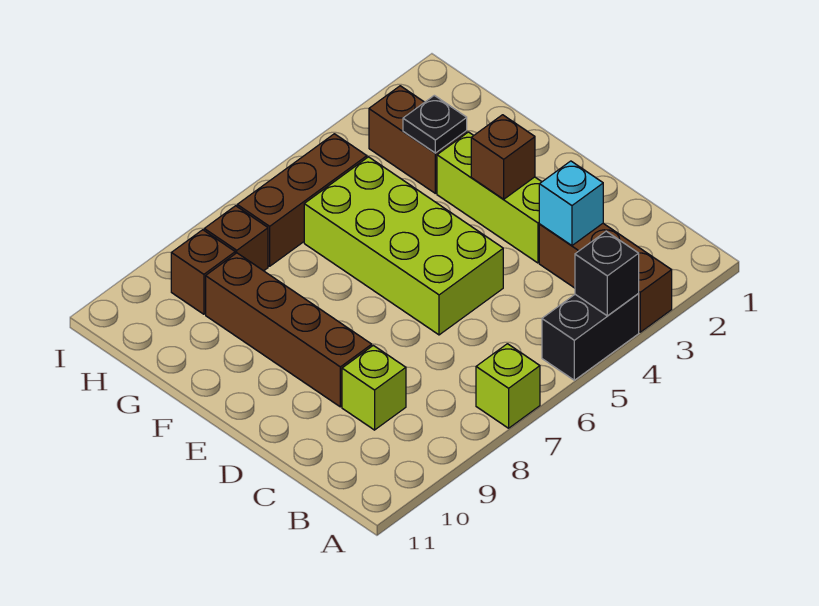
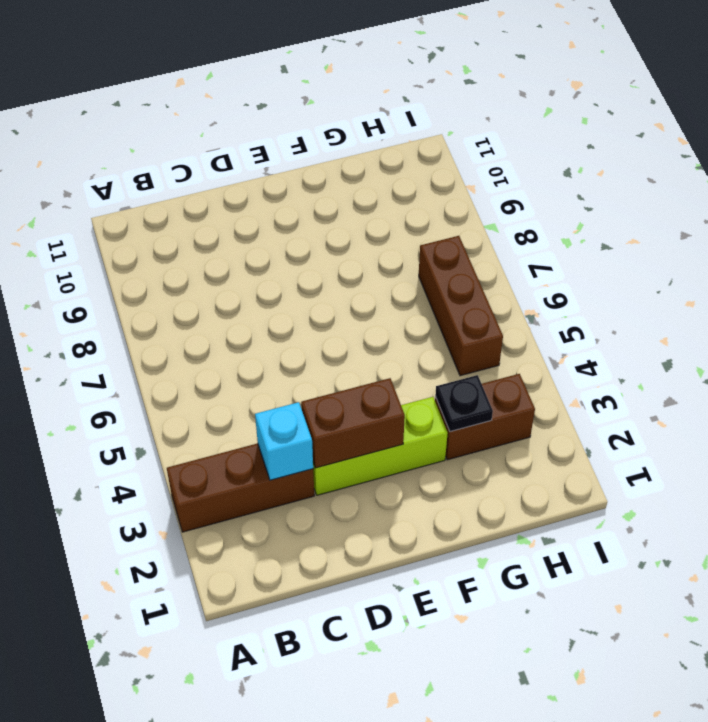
brown brick D3:E3 level 2 -> brown brick E3 level 2
none -> black brick A4:A5 level 1
none -> lime brick A7 level 1
none -> lime brick C9 level 1

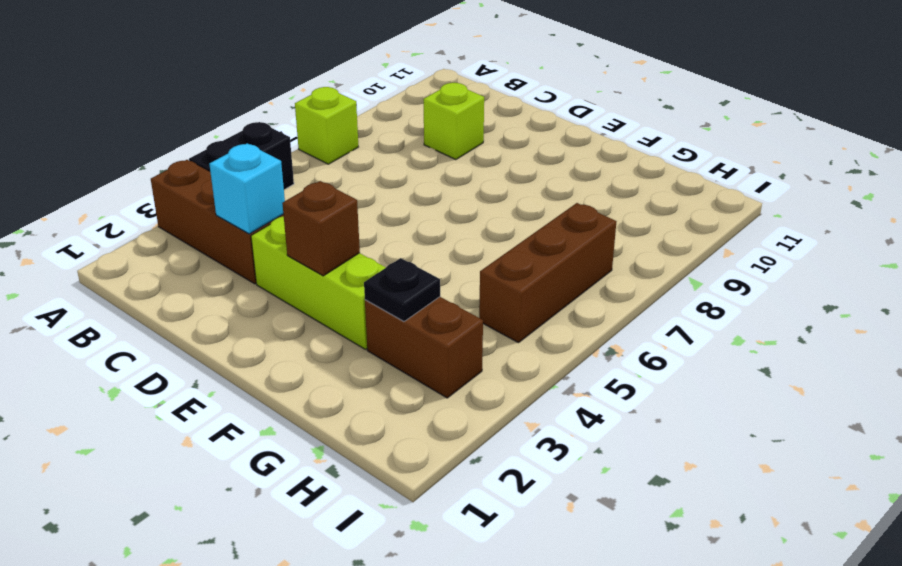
none -> lime brick D5:G6 level 1
none -> brown brick D9:G9 level 1
none -> brown brick H8 level 1

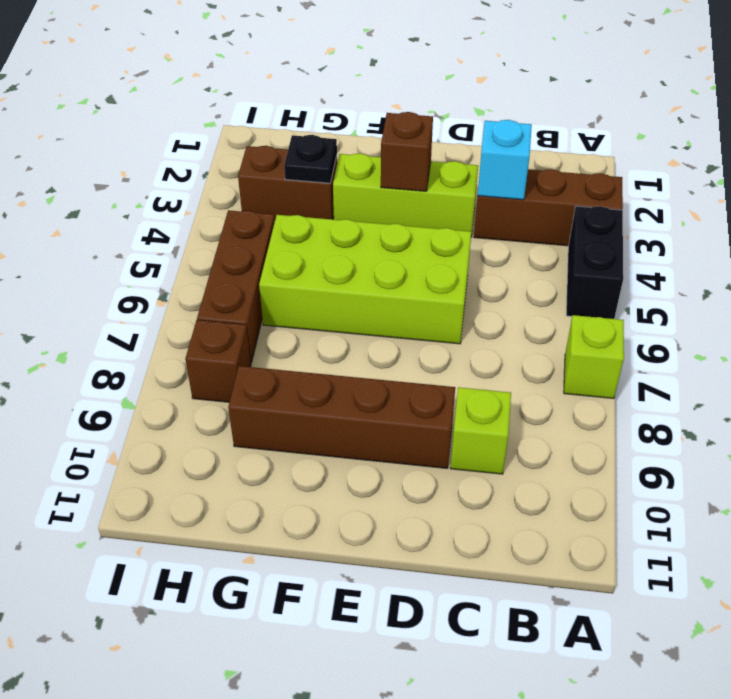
none -> brown brick H9 level 1
none -> black brick A4 level 2

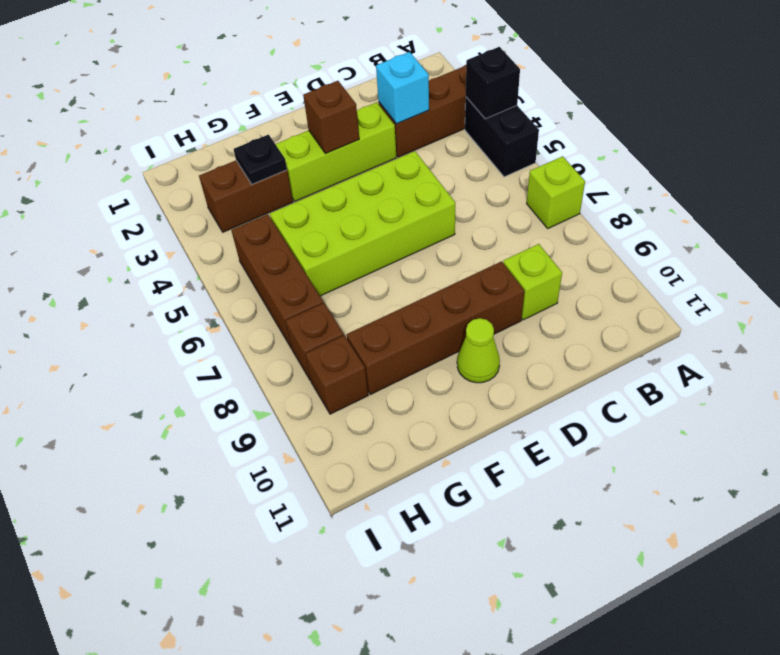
lime cone E10 level 1 -> none

